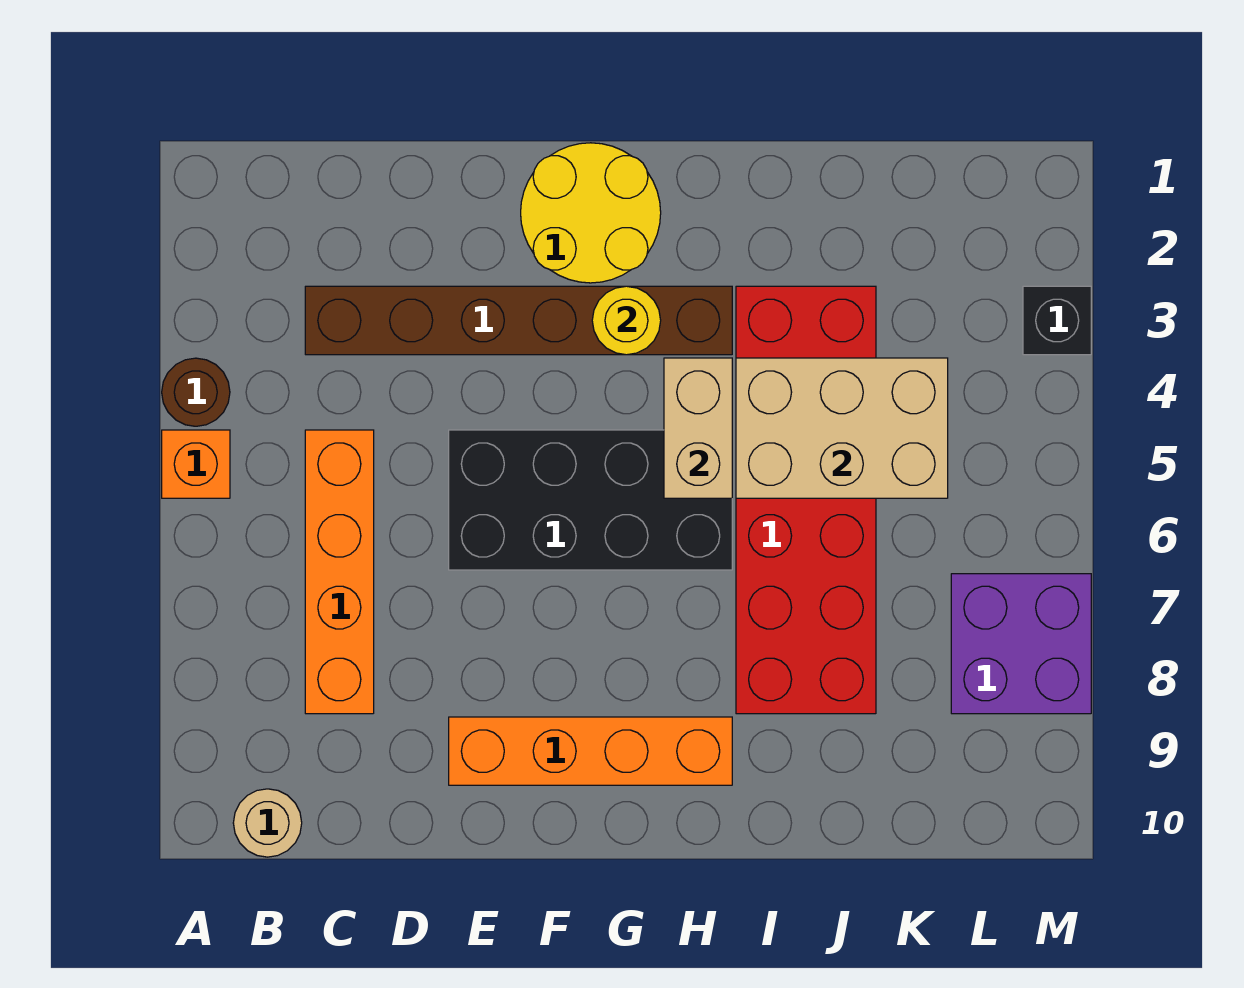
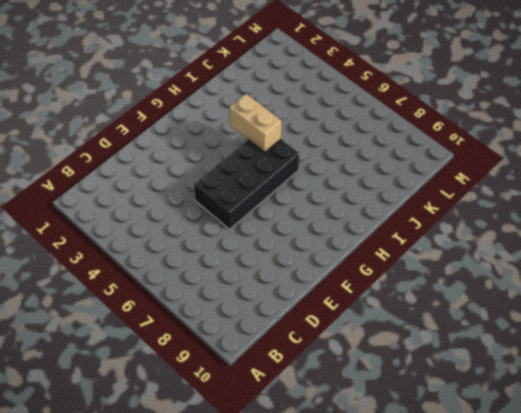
none -> brown round brick A4 level 1
none -> orange brick A5 level 1
none -> tan round brick B10 level 1

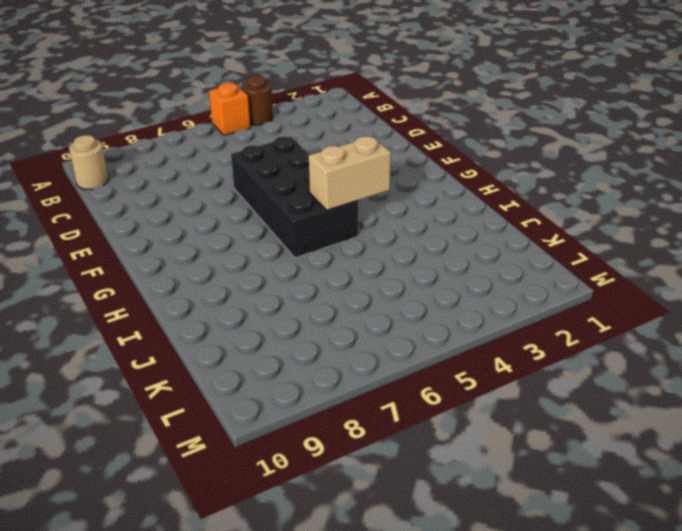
none -> brown brick C3:H3 level 1
none -> orange brick C5:C8 level 1
none -> orange brick E9:H9 level 1

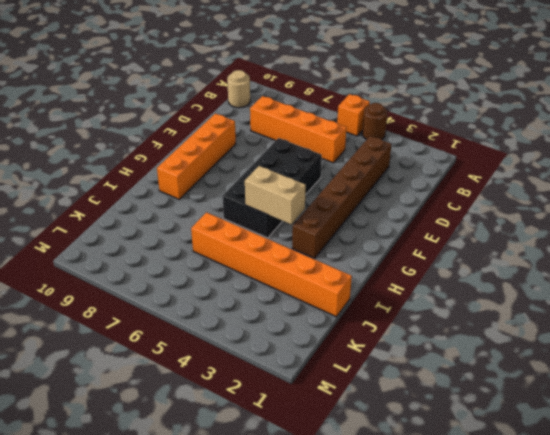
orange brick J1:J6 level 1 -> red brick I3:J8 level 1
none -> yellow round brick F1:G2 level 1
none -> purple brick L7:M8 level 1
none -> black brick M3 level 1

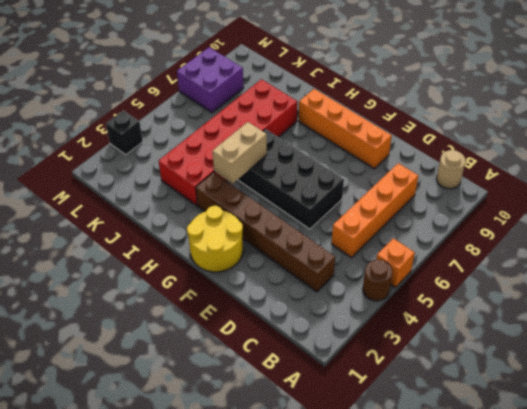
none -> yellow round brick G3 level 2
none -> tan brick I4:K5 level 2

